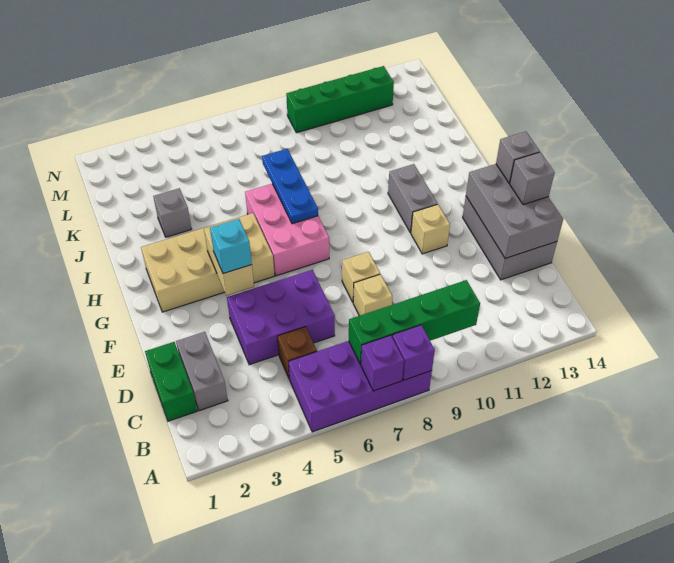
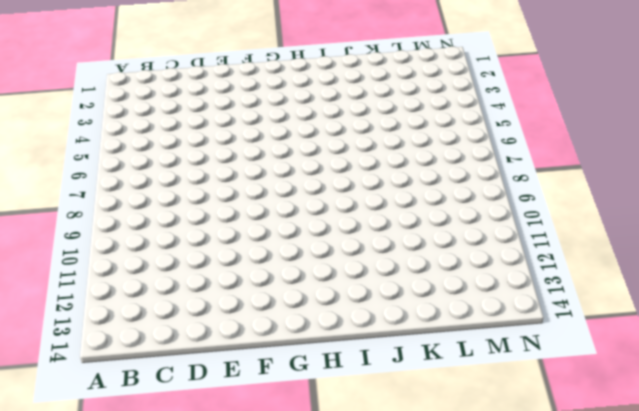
none -> purple brick A5:B8 level 1
none -> green brick C1:D1 level 1
none -> grey brick C2:D2 level 1

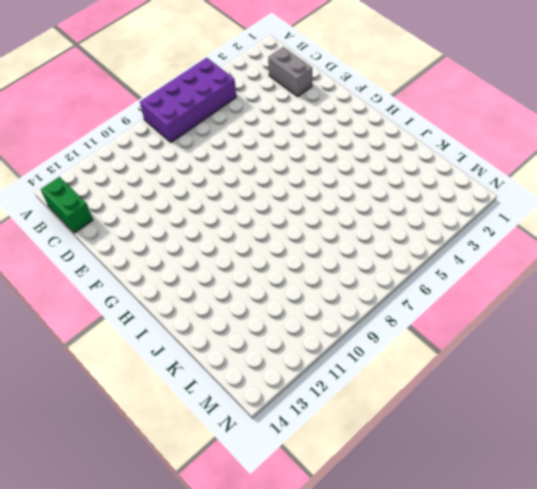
green brick B14:C14 level 1 -> green brick C1:D1 level 1
none -> brown brick C5 level 1
none -> purple brick D4:E6 level 1
none -> tan brick D8 level 1

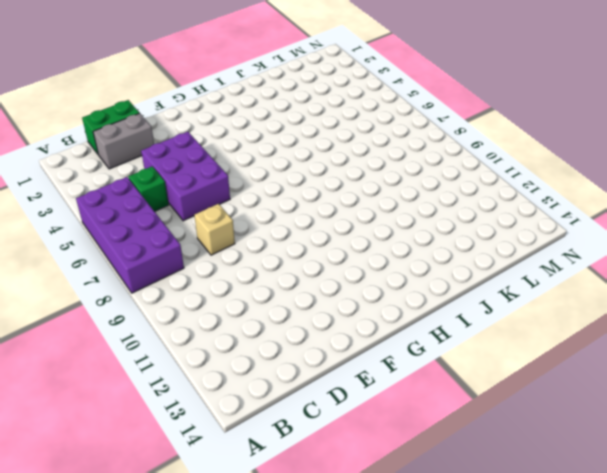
green brick C5 level 1 -> brown brick C5 level 1
none -> grey brick D13:F14 level 1
none -> tan brick E8 level 1
none -> tan brick F11 level 1

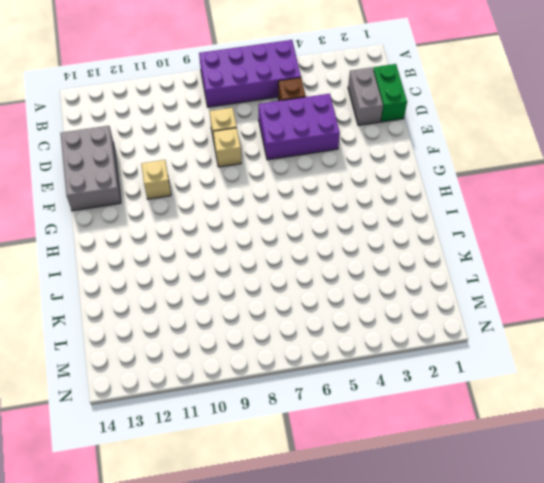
none -> tan brick G2:H5 level 1
none -> pink brick G6:I7 level 1
none -> grey brick G11:H11 level 1

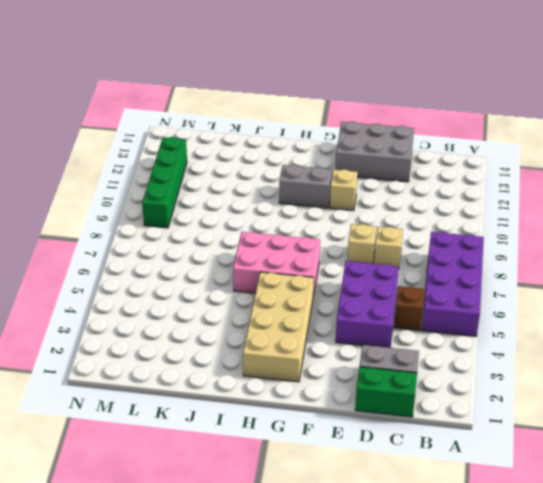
none -> grey brick J3 level 1
none -> purple brick A7 level 2
none -> purple brick A8 level 2

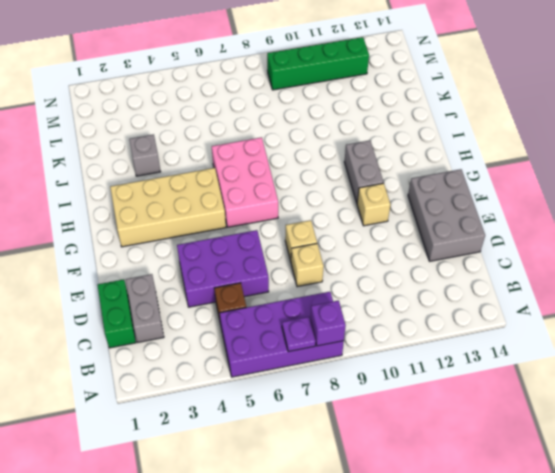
purple plate A7 level 2 -> purple brick A7 level 2
none -> green brick B7:B10 level 2
none -> grey brick D13:F14 level 2
none -> tan brick F4:G4 level 2

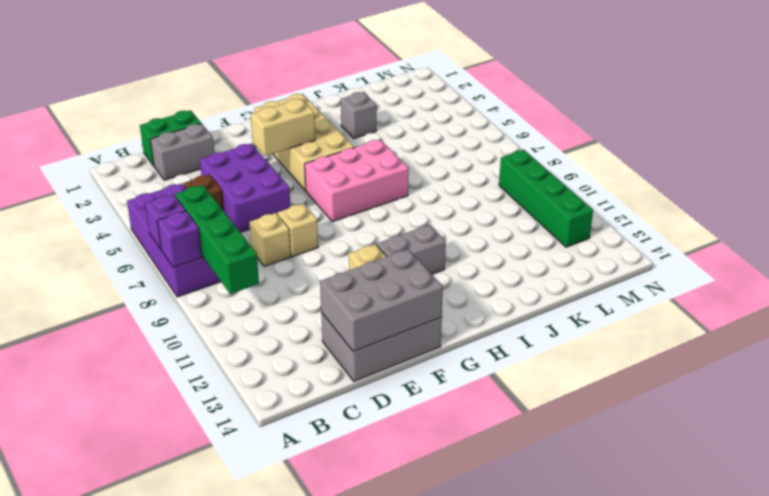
none -> blue plate H7:J7 level 2
none -> grey brick E14 level 3
none -> cyan brick F4 level 3

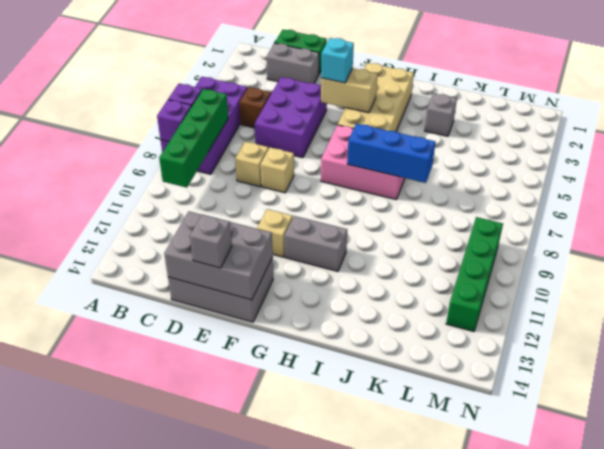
blue brick H7:J7 level 2 -> blue plate H7:J7 level 2
none -> grey brick F14 level 3

